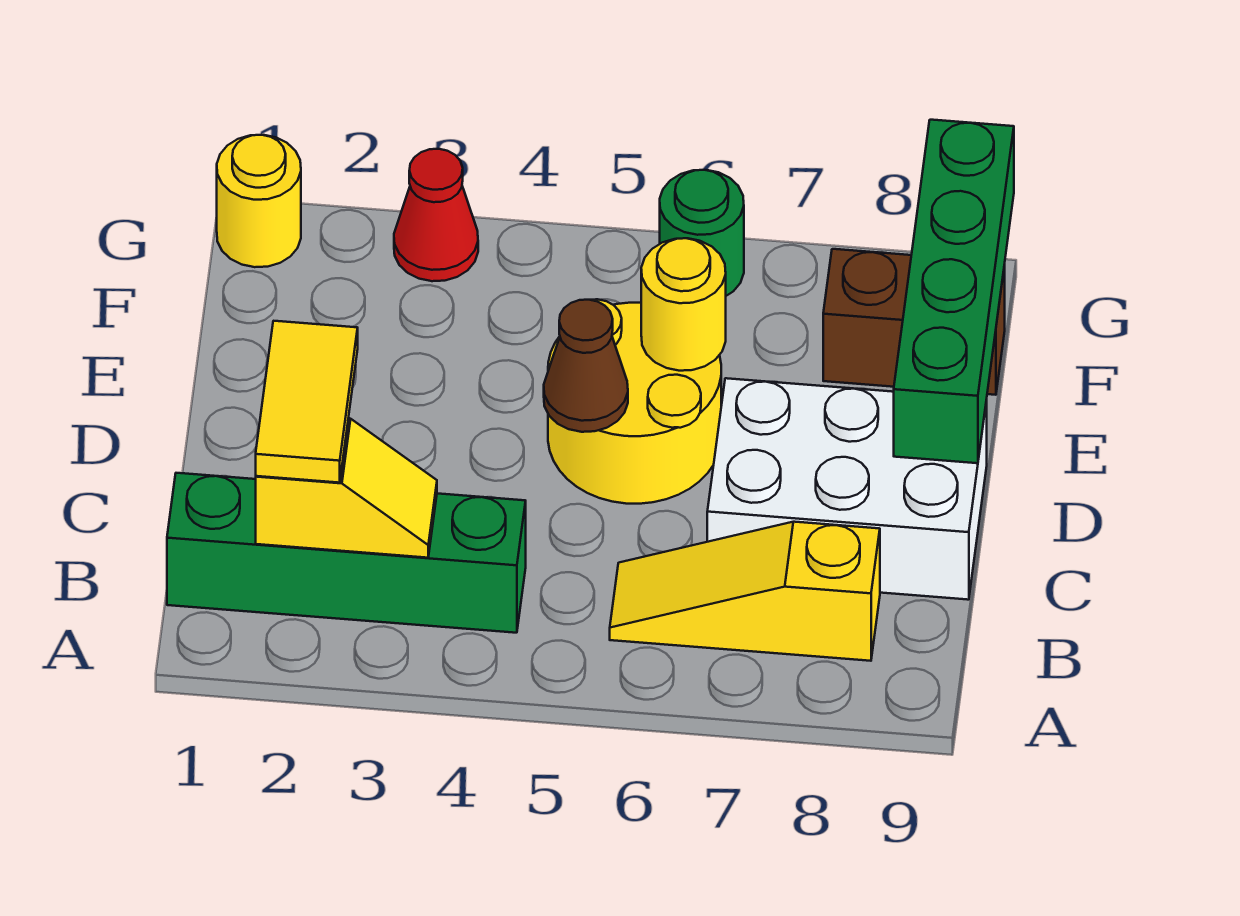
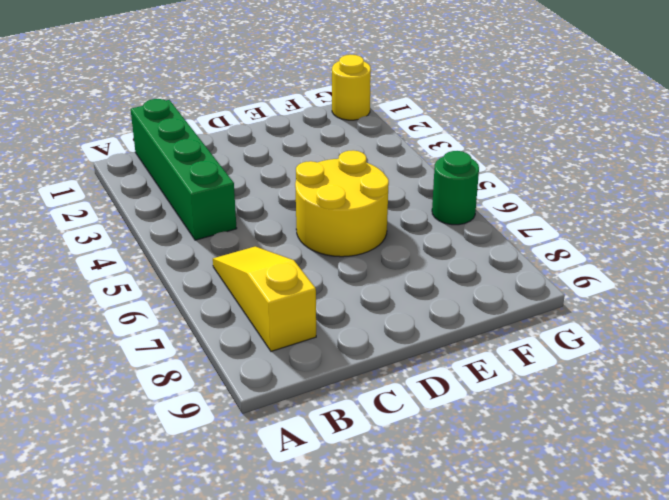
none -> white brick C7:D9 level 1
none -> brown brick F8:F9 level 1
none -> red cone G3 level 1

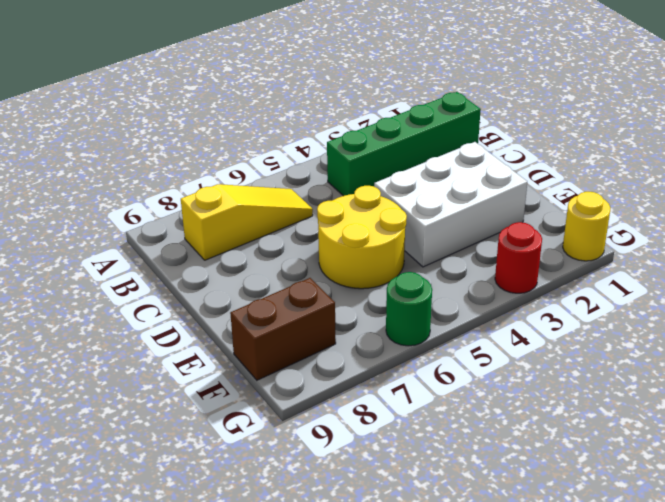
white brick D2:E4 level 1 -> white brick C7:D9 level 1
red round brick G3 level 1 -> red cone G3 level 1
none -> yellow slope B2:B3 level 2 top 2
none -> brown cone D5 level 2
none -> green brick D9:G9 level 2

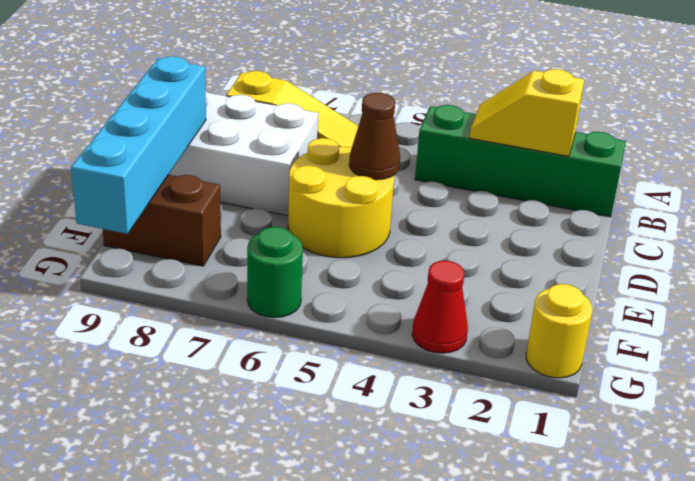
cyan brick D9:G9 level 2 -> green brick D9:G9 level 2
none -> yellow round brick E6 level 2
none -> yellow tile B2:C2 level 3

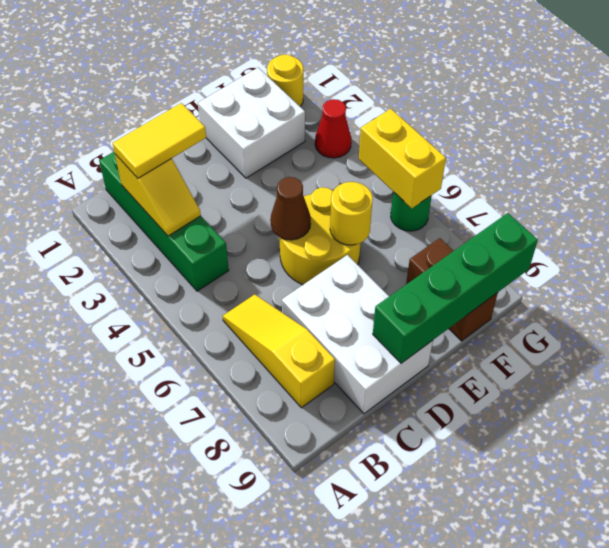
white brick E1:F2 level 1 -> none
yellow brick G5:G6 level 2 -> none

